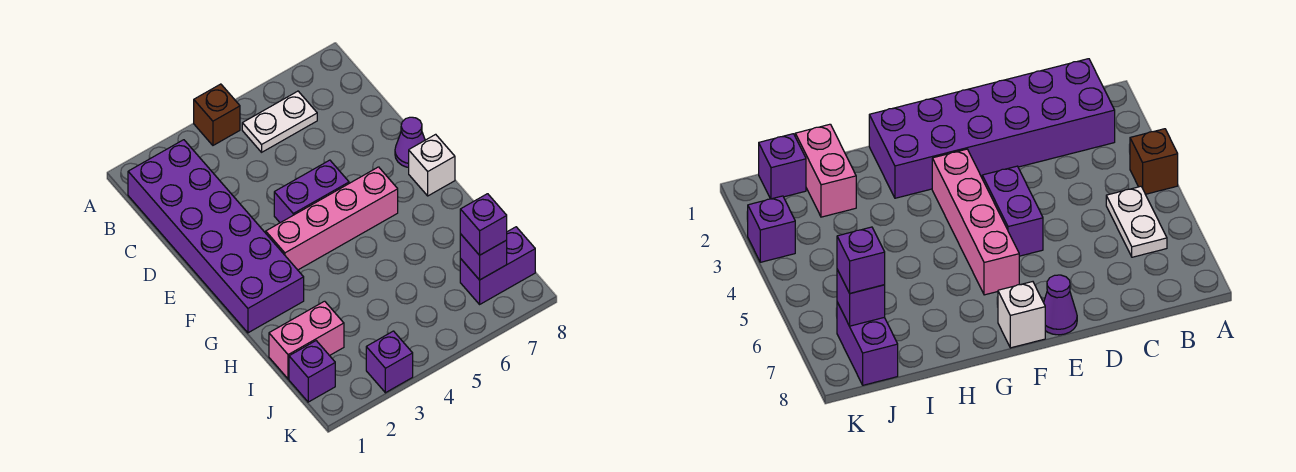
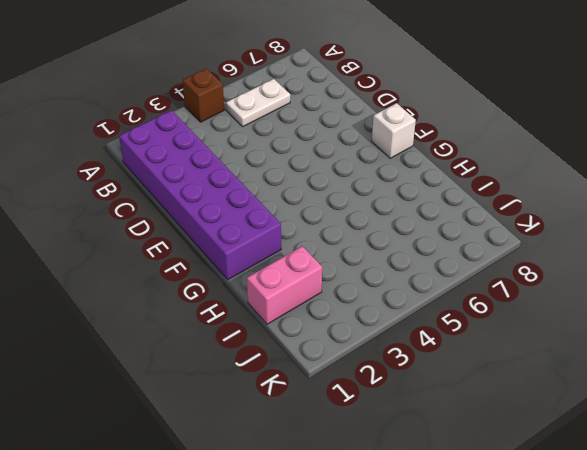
none -> purple brick E4:E5 level 1
none -> purple cone E8 level 1
none -> pink brick F3:F6 level 1

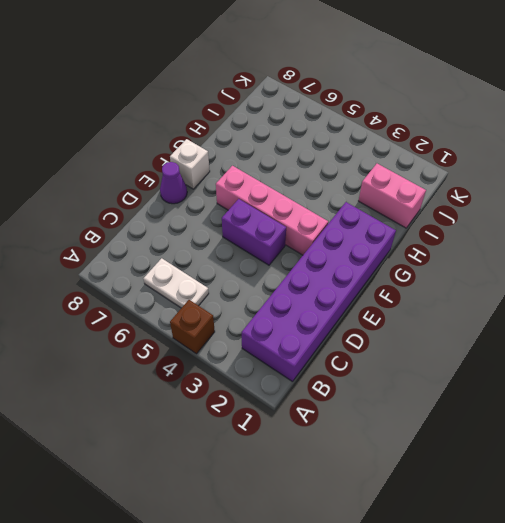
none -> purple brick J1 level 1
none -> purple brick J7:J8 level 1
none -> purple brick K3 level 1

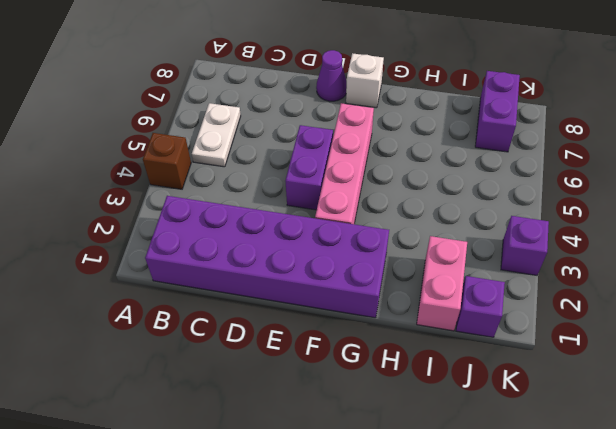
none -> purple brick J7 level 2
none -> purple brick J7 level 3

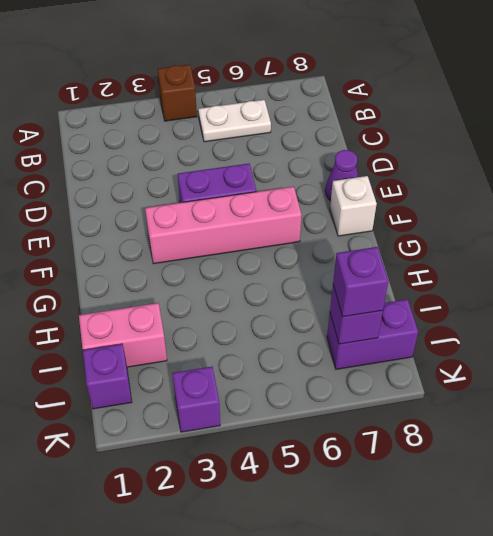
none -> purple brick B1:G2 level 1

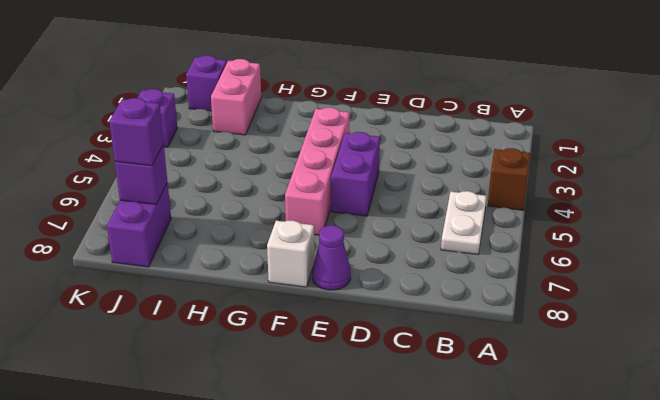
none -> purple brick B1:G2 level 1

